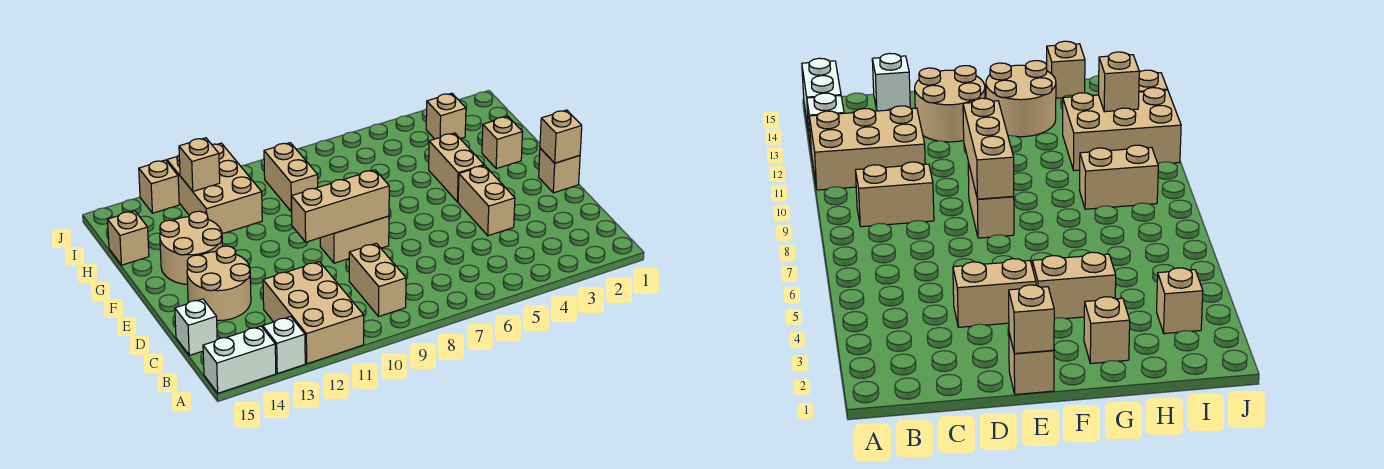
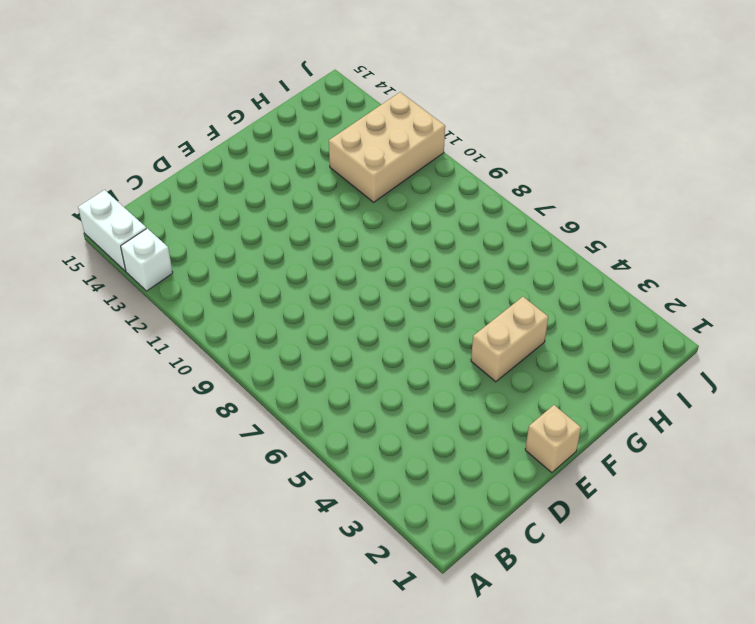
none -> tan brick A11:C12 level 1
none -> tan brick B9:C9 level 1
none -> white brick C15 level 1

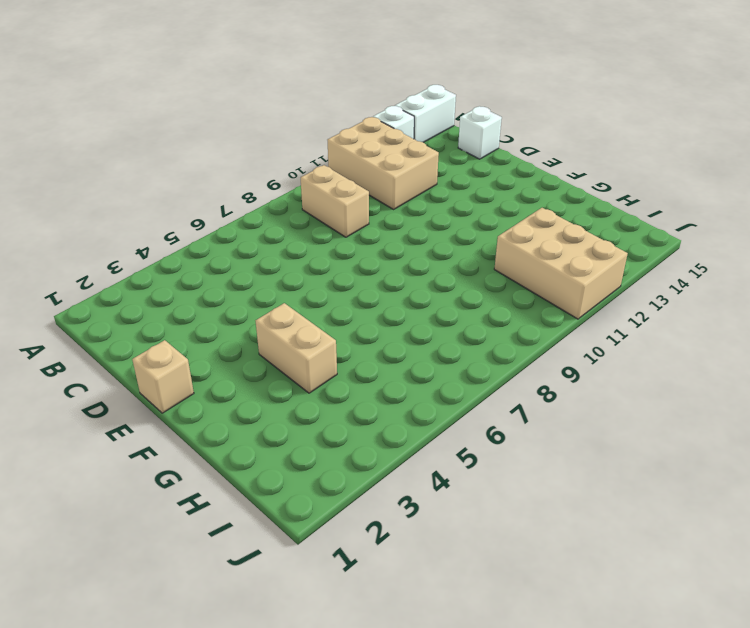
none -> tan brick D4:E4 level 1
none -> tan round brick D13:E14 level 1
none -> tan brick E8:E9 level 1

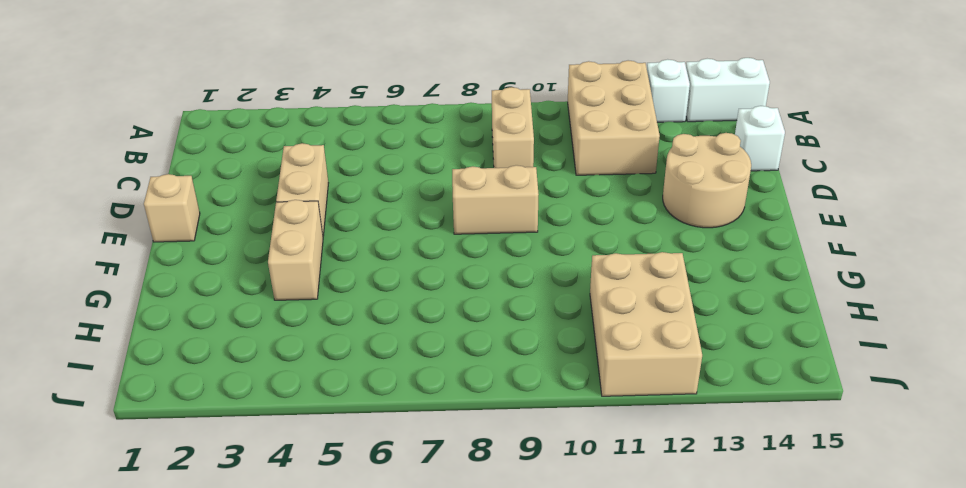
none -> tan round brick F13:G14 level 1
none -> tan brick G2 level 1
none -> tan brick H9:I9 level 1

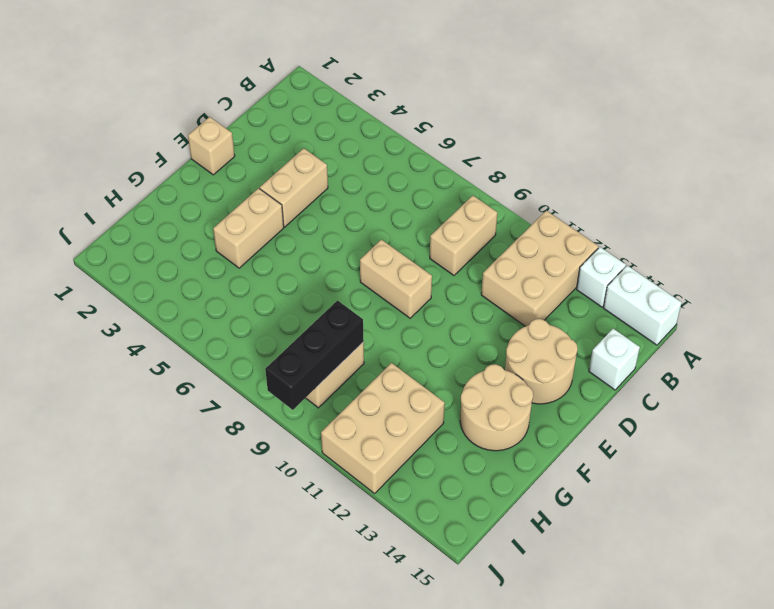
black brick H9:J9 level 2 -> none
none -> tan brick G2 level 1
none -> tan brick H15 level 1
none -> tan brick I3 level 1

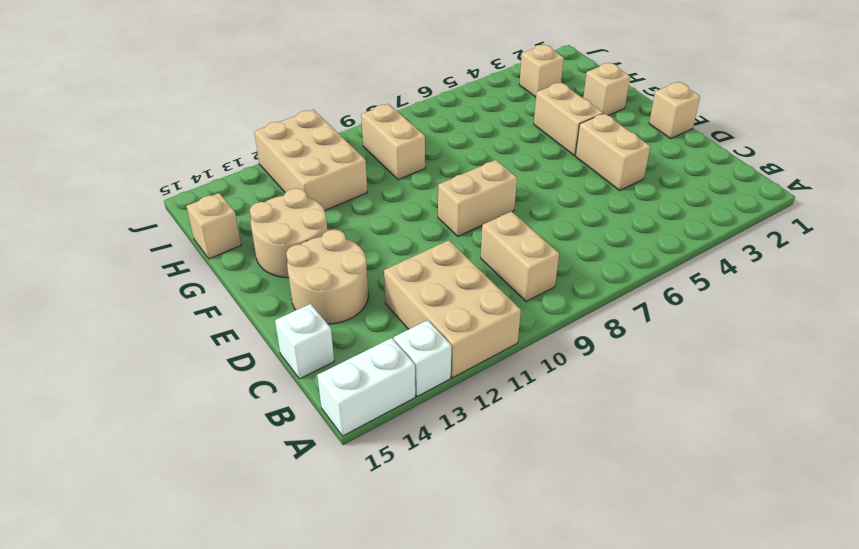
none -> tan brick J13 level 1
none -> tan brick E1 level 2
none -> tan brick E8:E10 level 2

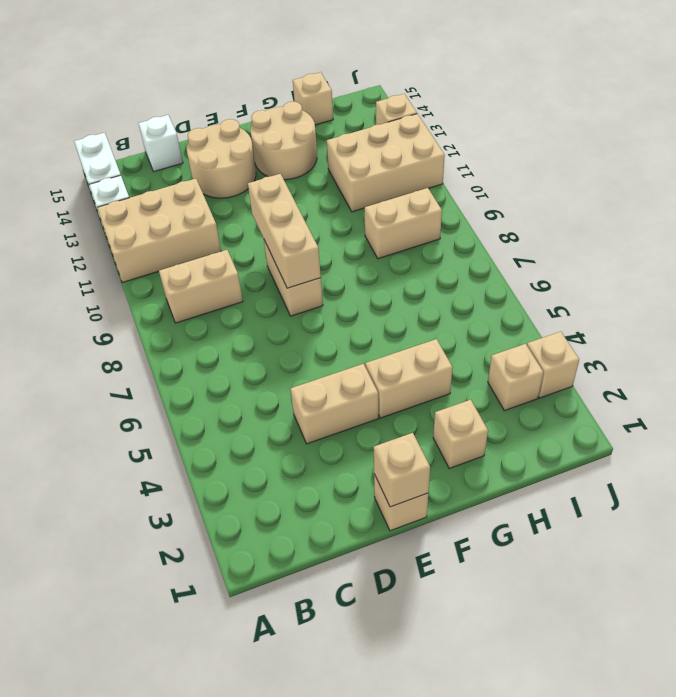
tan brick J3 level 1 -> tan brick I12 level 2

